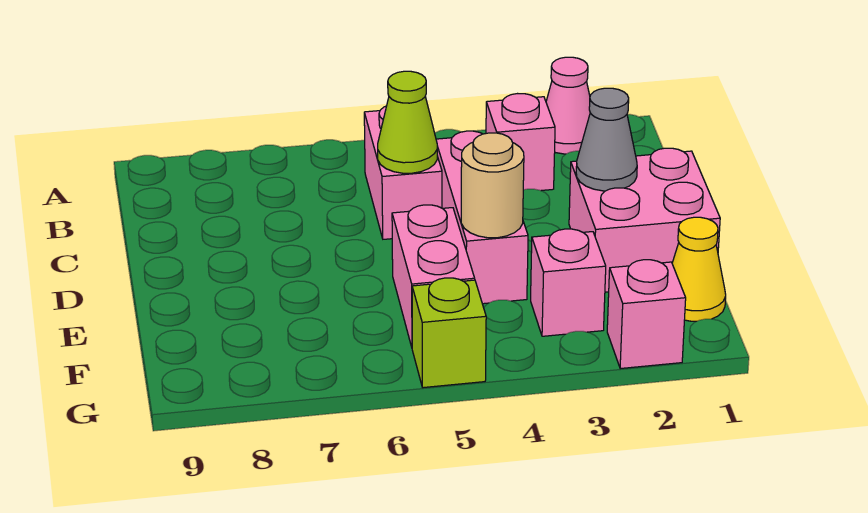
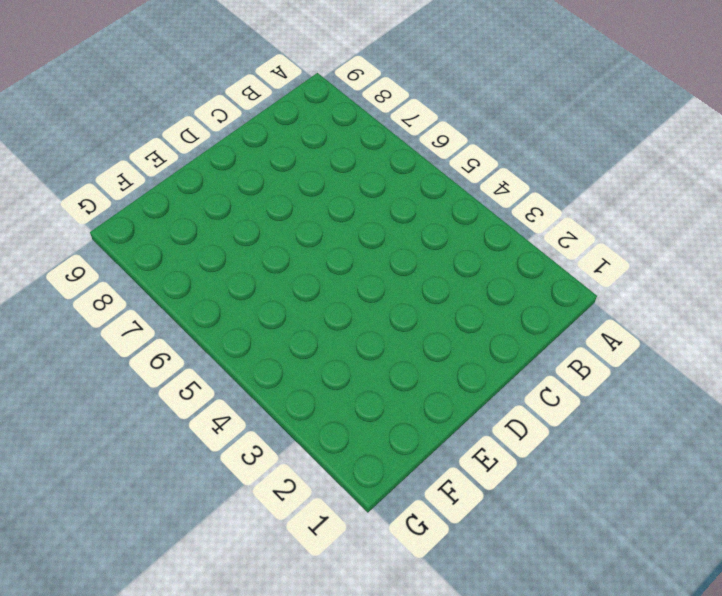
none -> pink cone A2 level 1
none -> pink brick B3 level 1
none -> pink brick B5:C5 level 1

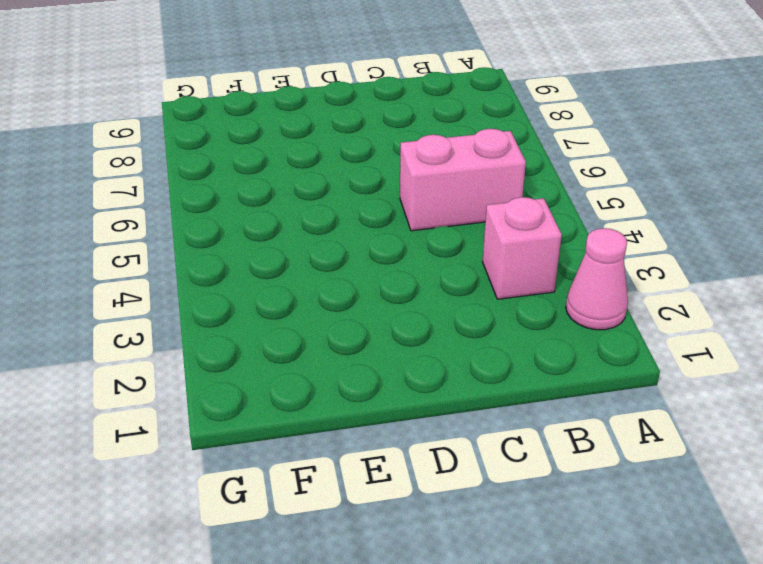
none -> pink brick C4:E4 level 1
none -> pink brick D1:E2 level 1
none -> pink brick E5:F5 level 1

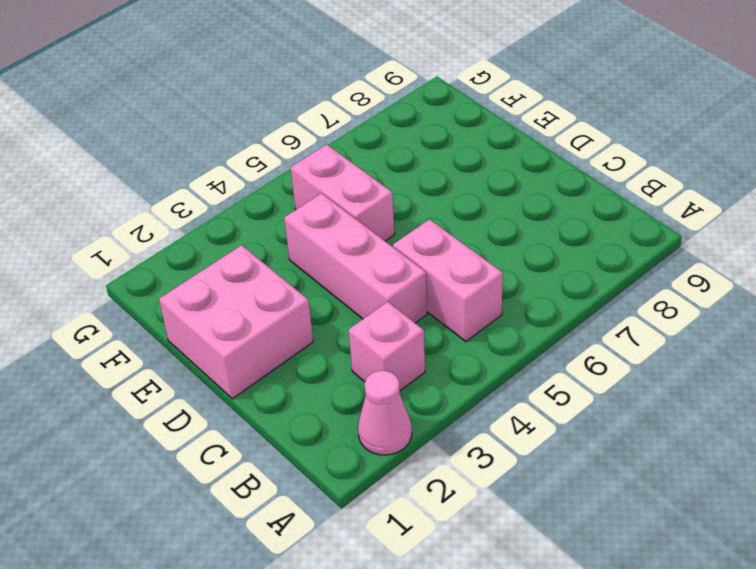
none -> yellow cone F1 level 1
none -> pink brick F3 level 1
none -> pink brick G2 level 1

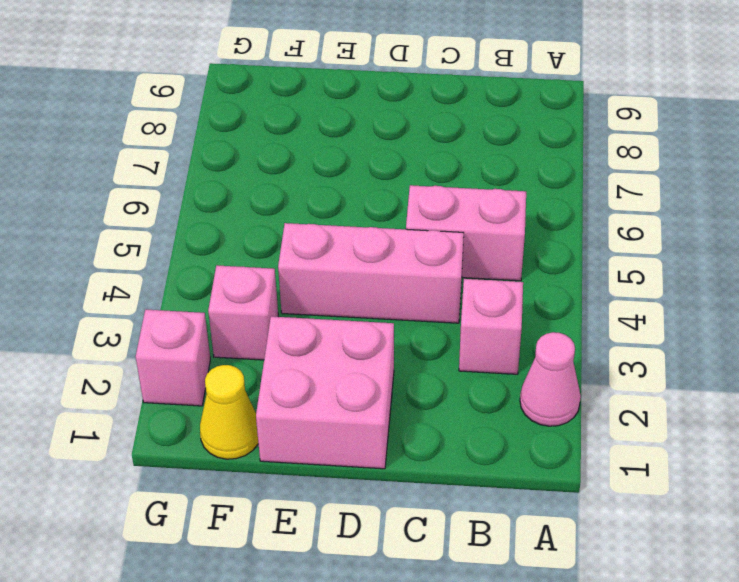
none -> pink brick E5:F5 level 1
none -> lime brick G5 level 1
none -> lime cone C5 level 2

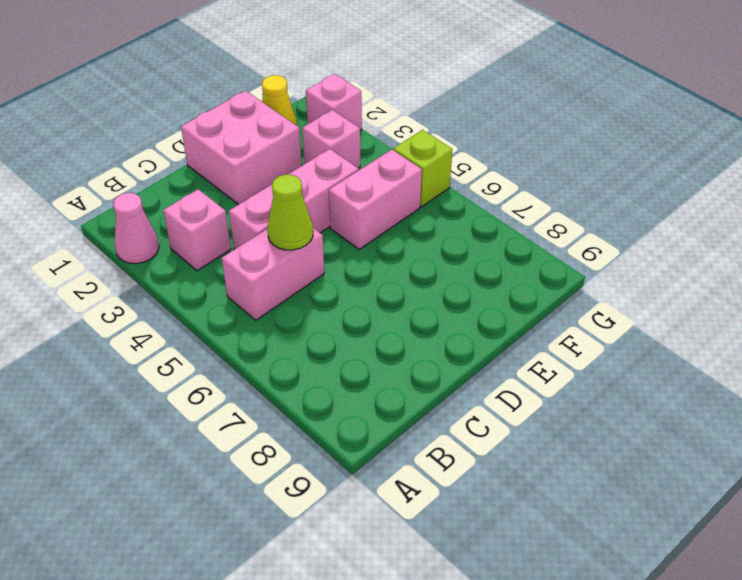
none -> grey cone D2 level 2
none -> tan round brick E4 level 2

